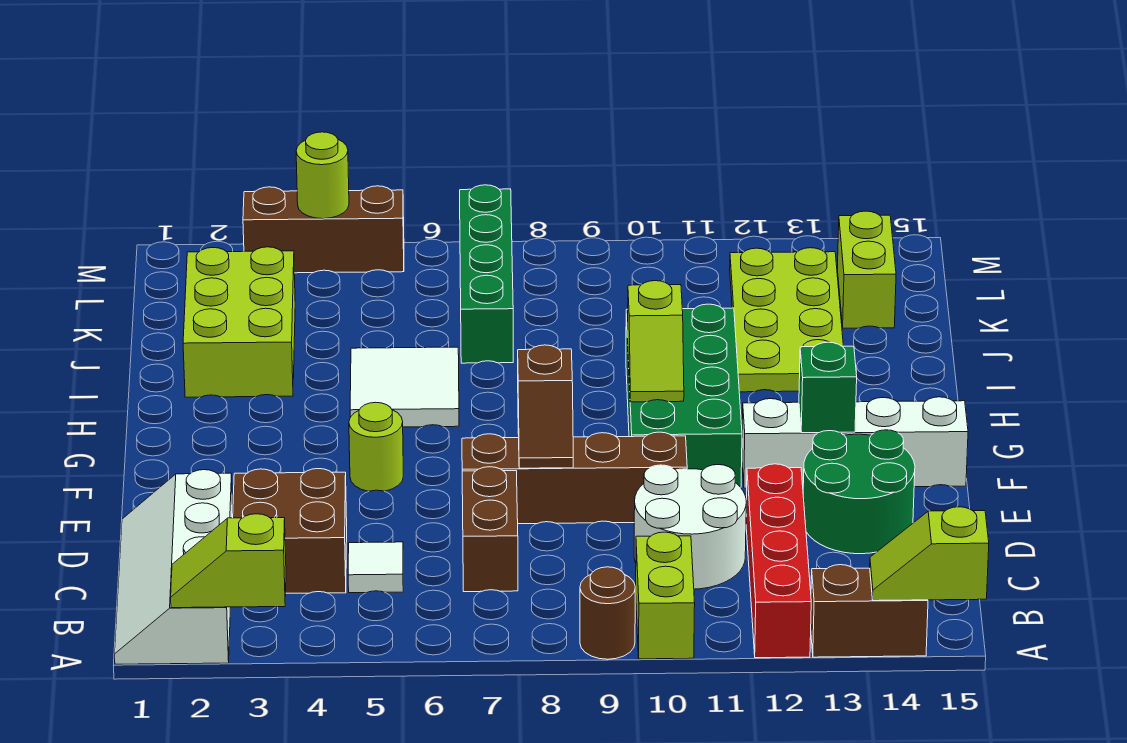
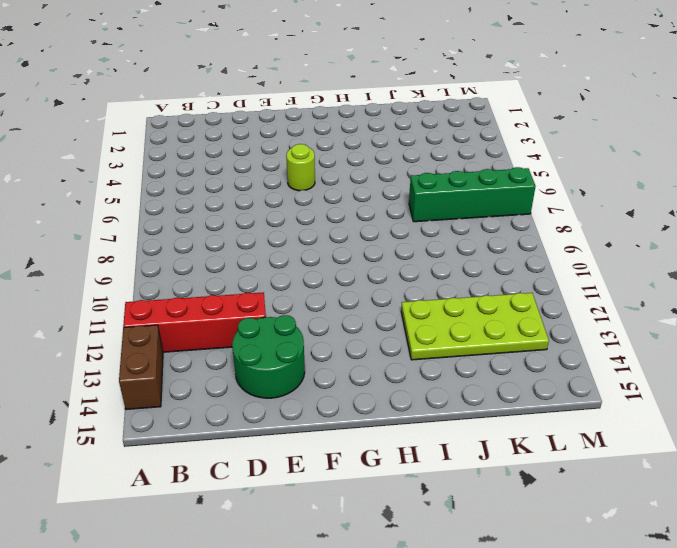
none -> white slope A1:D2 level 1 top 2
none -> brown round brick A9 level 1
none -> lime brick A10:B10 level 1

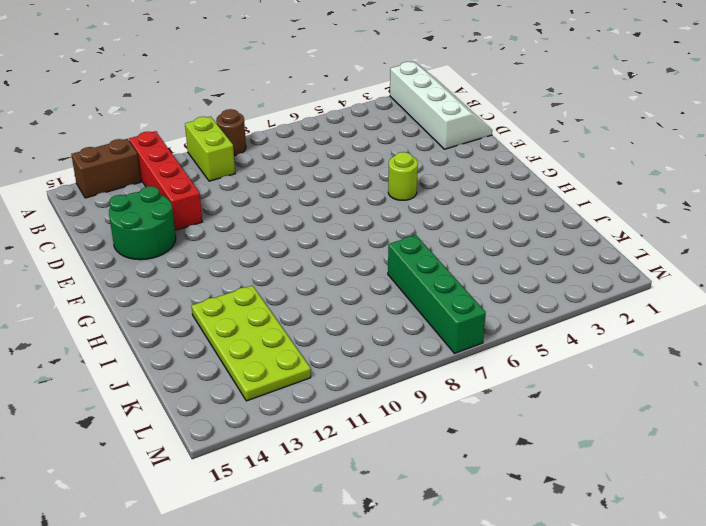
none -> brown brick C3:D4 level 1
none -> white tile C5 level 1
none -> brown brick C7:D7 level 1

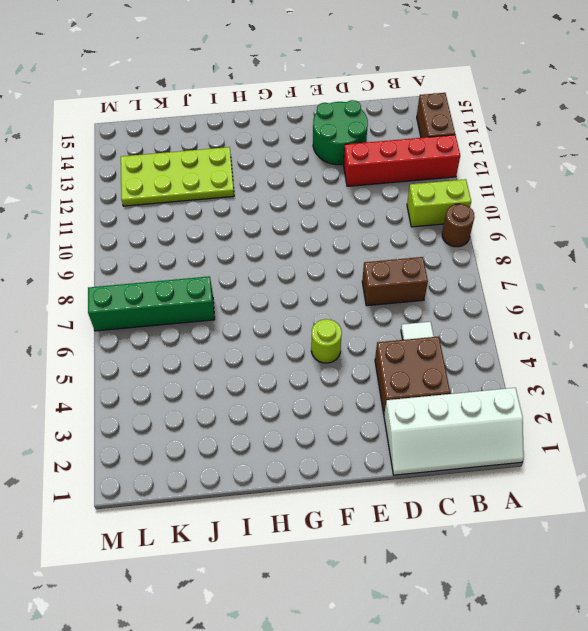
none -> white round brick C10:D11 level 1
none -> brown brick E7:E10 level 1
none -> green brick F10:I11 level 1

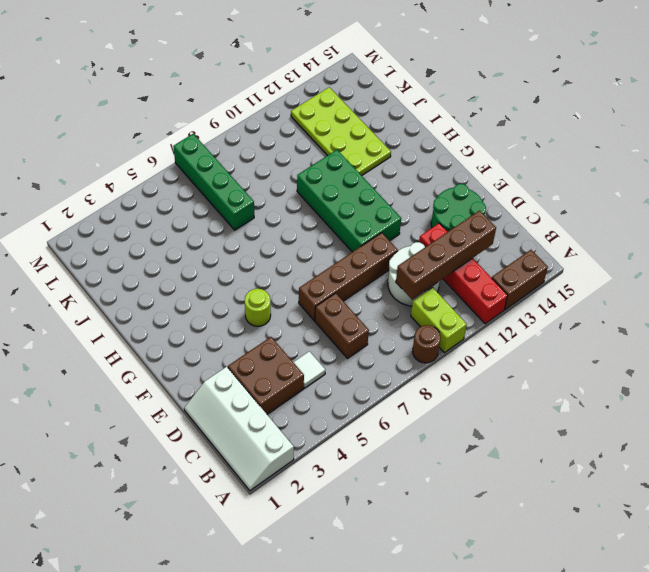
brown brick C10:C13 level 2 -> none
none -> white brick F12:F15 level 1
none -> white tile H5:I6 level 1
none -> lime brick I2:K3 level 1

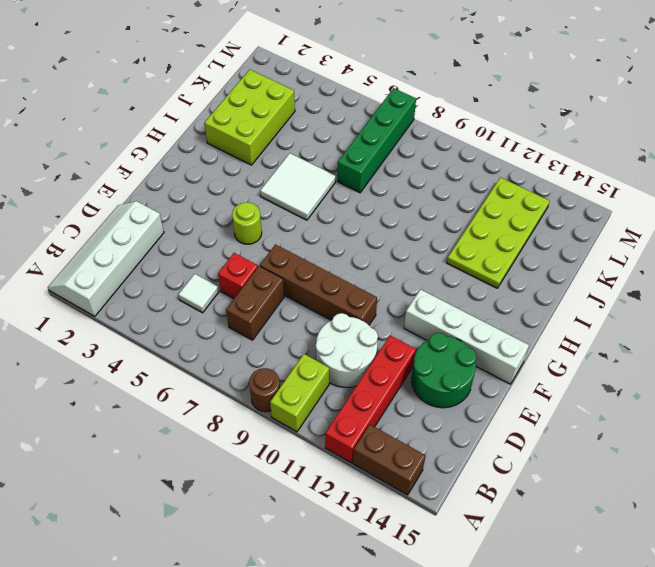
red brick D6 level 1 -> none
none -> brown brick C3:D4 level 1
none -> green brick F10:I11 level 1
none -> lime brick K14:L14 level 1

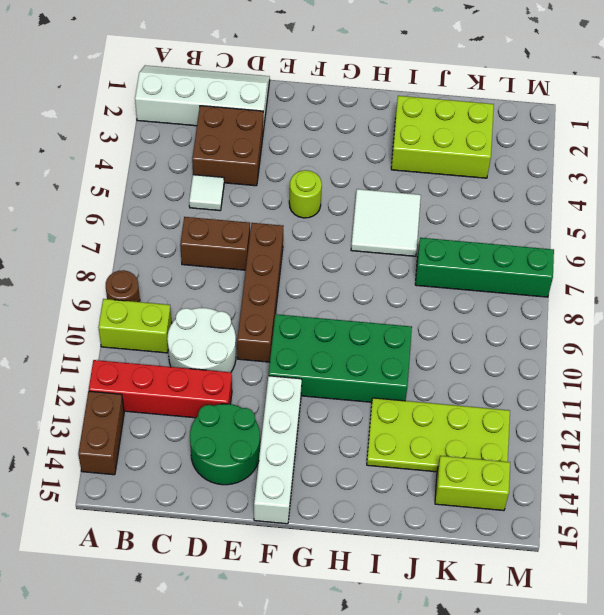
none -> brown brick M3:M5 level 1
none -> lime slope A2:A3 level 2 top 3
none -> lime slope A14:A15 level 2 top 15

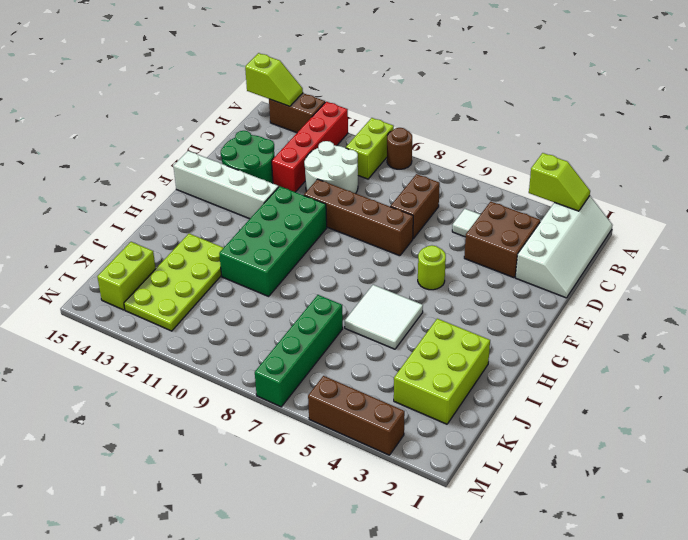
none -> brown slope E8:F8 level 2 top F
none -> green brick F13 level 2
none -> lime slope G10:H10 level 2 top H

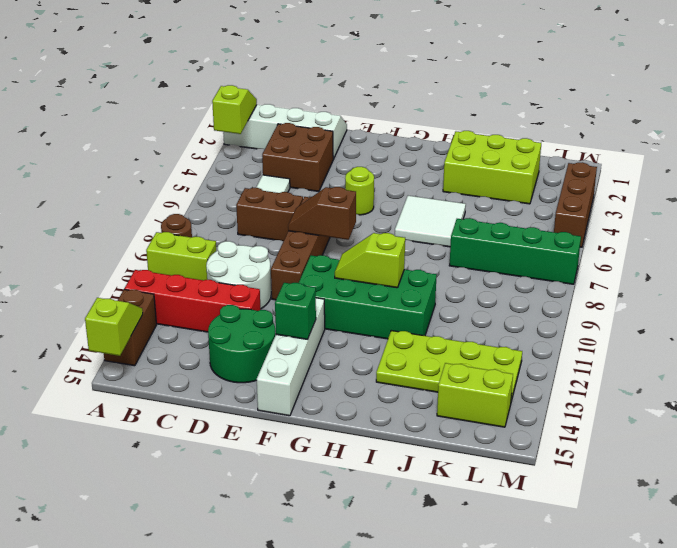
none -> lime round brick M4 level 2

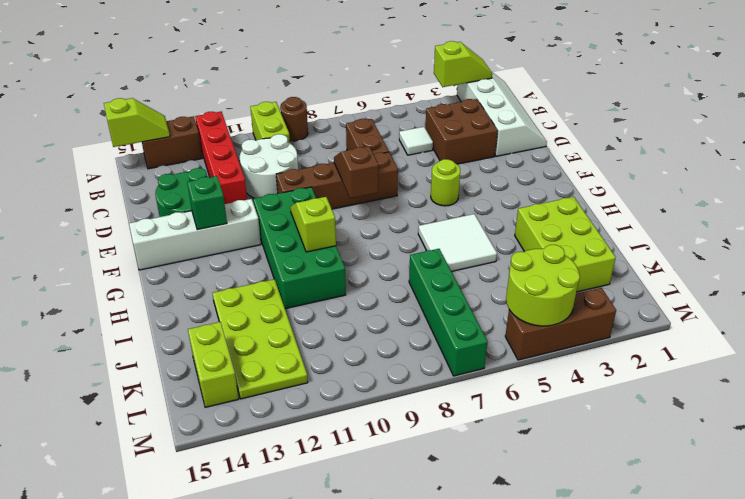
lime round brick L4:M5 level 2 -> lime round brick M4 level 2

